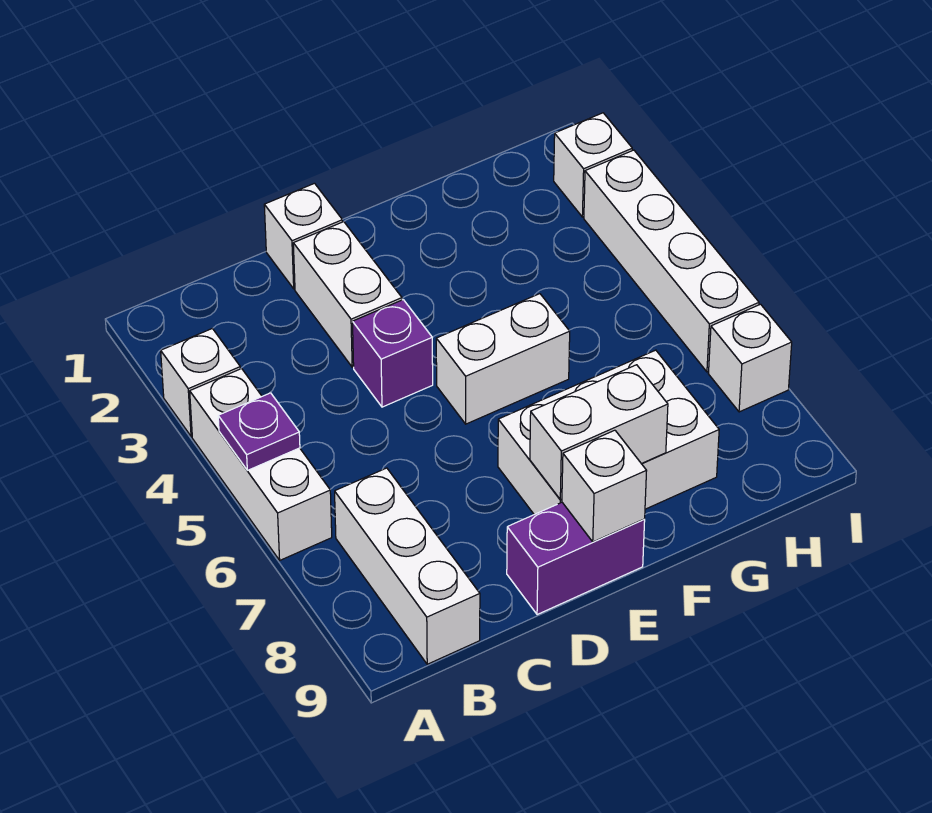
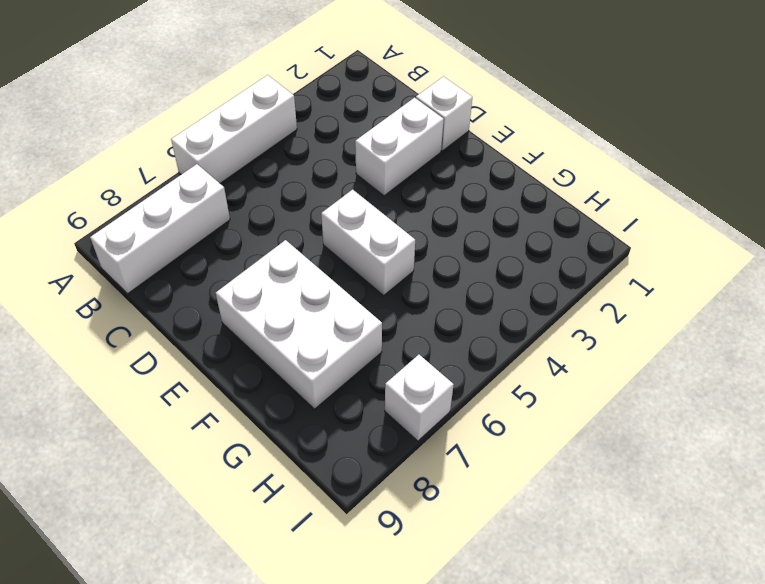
none -> white brick A3 level 1
none -> purple brick D4 level 1
none -> purple brick D9:E9 level 1

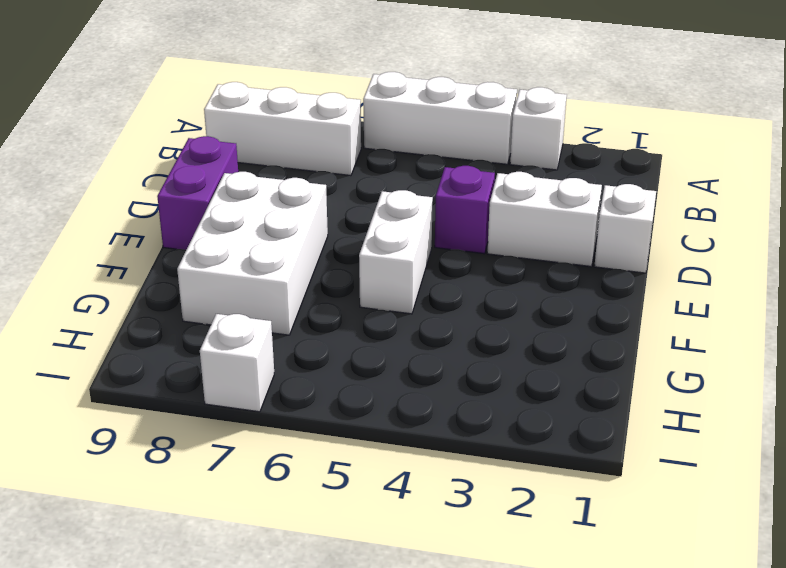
none -> white brick I2 level 1
none -> white brick I3:I6 level 1
none -> purple plate A5 level 2

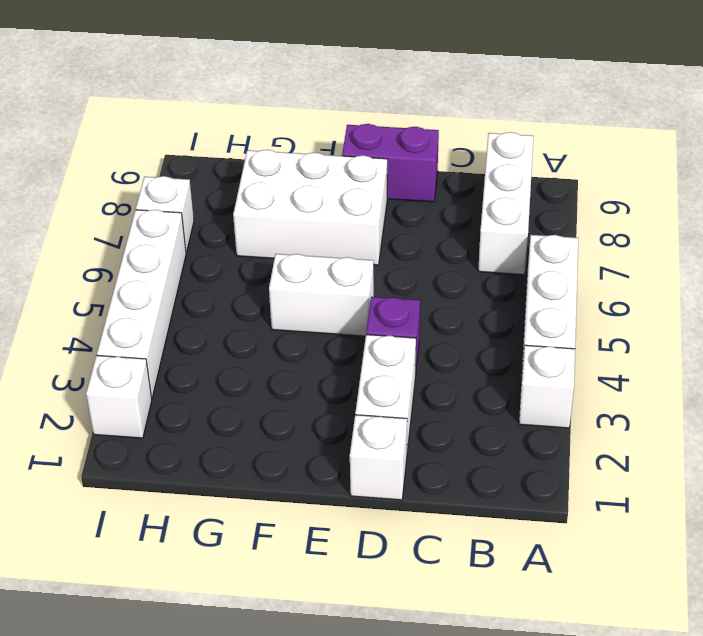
none -> purple plate A5 level 2
none -> white brick E8:F8 level 2
none -> white brick E9 level 2

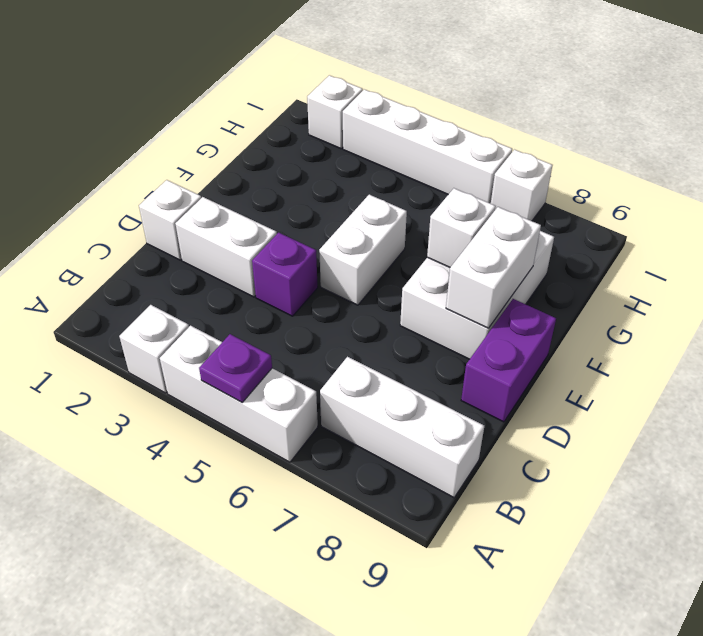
white brick F7 level 2 -> white brick E9 level 2

